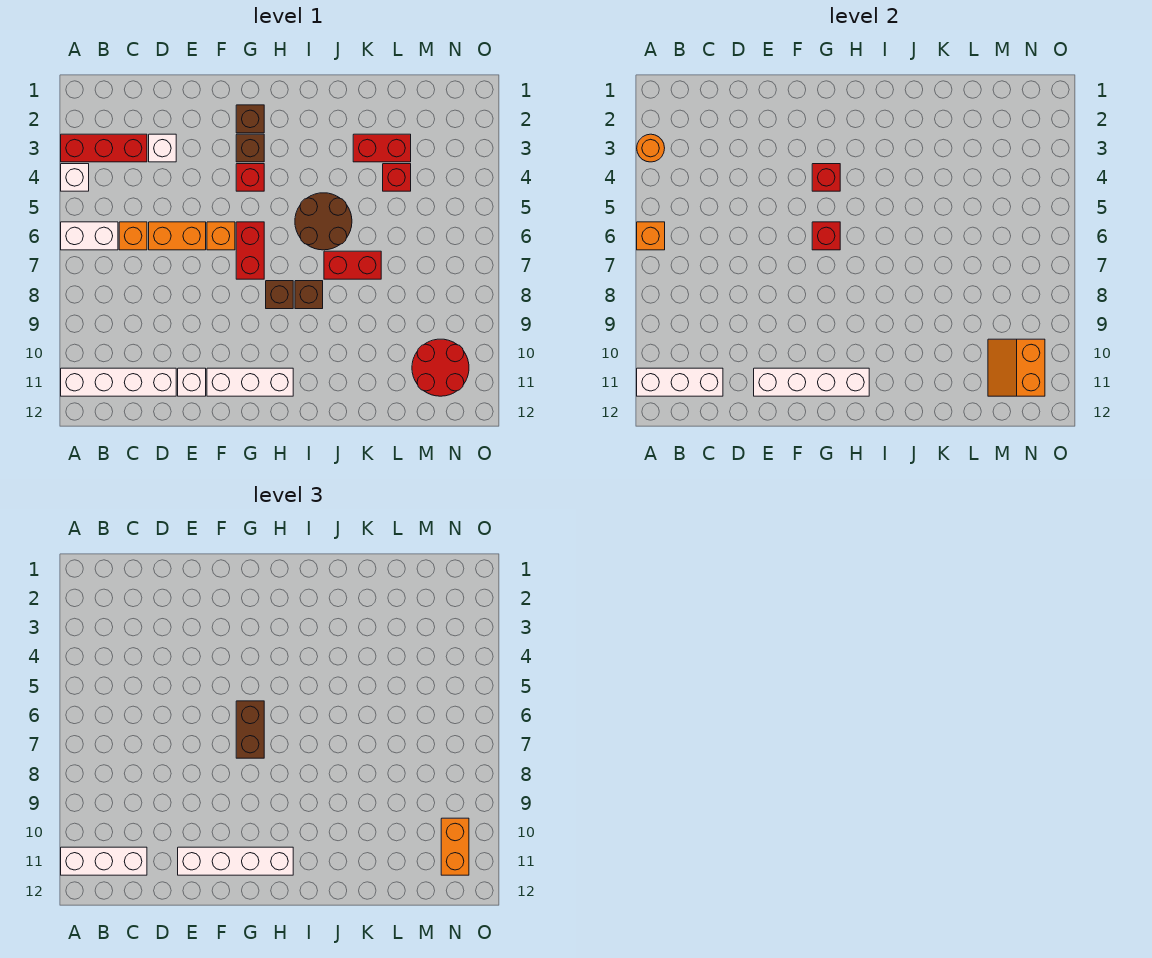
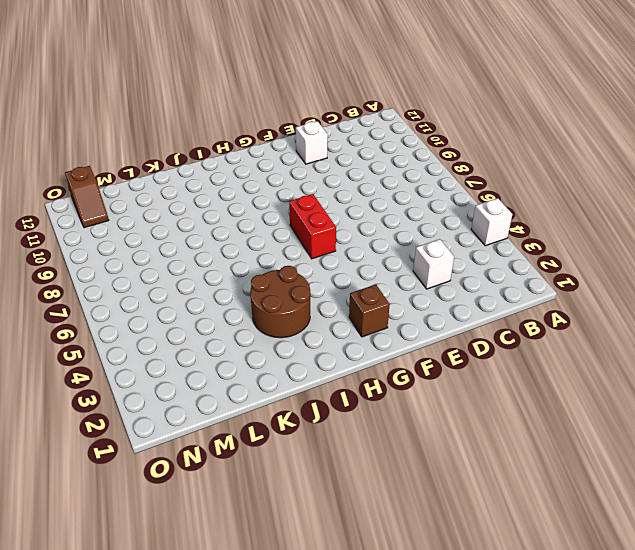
brown round brick I3:J4 level 1 -> brown round brick I5:J6 level 1
brown slope N11:N12 level 1 top 12 -> red round brick M10:N11 level 1
none -> red brick A3:C3 level 1
none -> white brick A6:B6 level 1
none -> white brick A11:D11 level 1
none -> orange brick C6 level 1

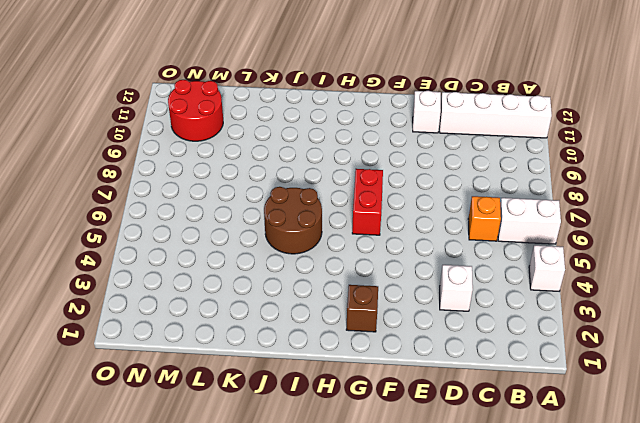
none -> red brick A3:C3 level 1
none -> orange brick D6:E6 level 1
none -> orange brick F6 level 1
none -> white brick F11:H11 level 1

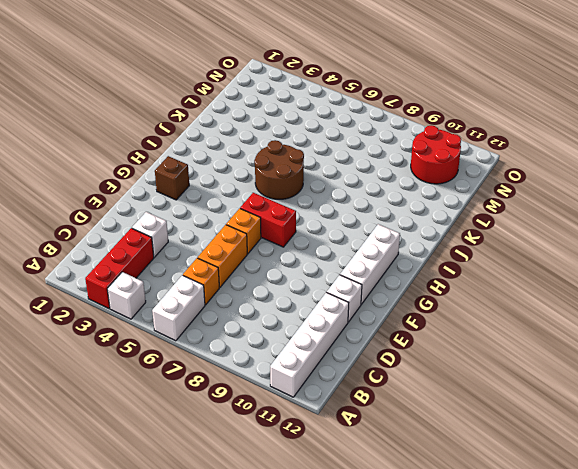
none -> brown brick G3 level 1
none -> red brick G4 level 1
none -> brown brick H8 level 1
none -> brown brick I8 level 1

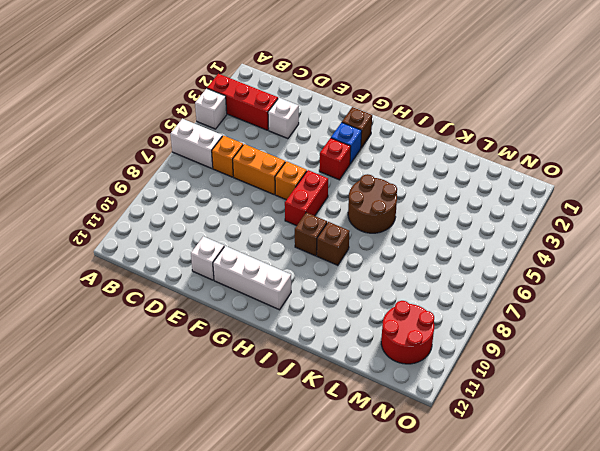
blue brick G3 level 1 -> brown brick G3 level 1
none -> white brick A11:D11 level 1
none -> red brick J7:K7 level 1
none -> red brick K3:L3 level 1
none -> red brick L4 level 1

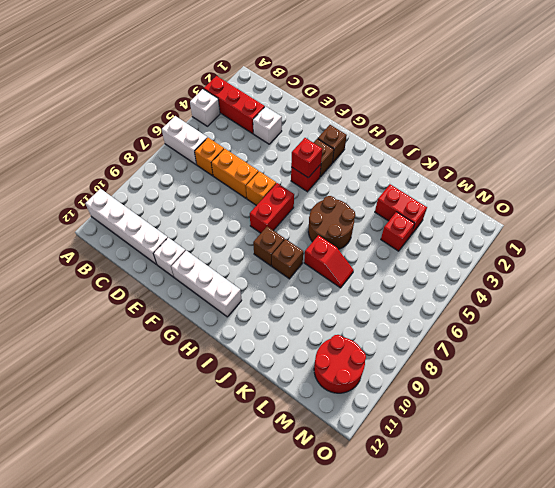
red slope J7:K7 level 1 top J -> red brick J7:K7 level 1
none -> orange round brick A3 level 2
none -> orange brick A6 level 2
none -> white brick A11:C11 level 2
none -> white brick E11:H11 level 2

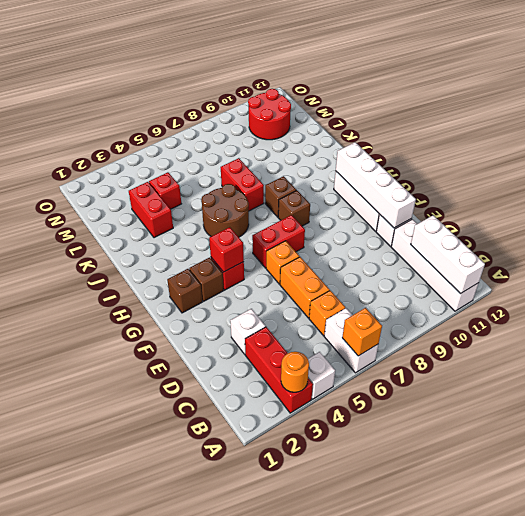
none -> red brick G6 level 2
none -> orange slope M10:N11 level 2 top N
none -> white brick A11:C11 level 3
none -> white brick E11:H11 level 3

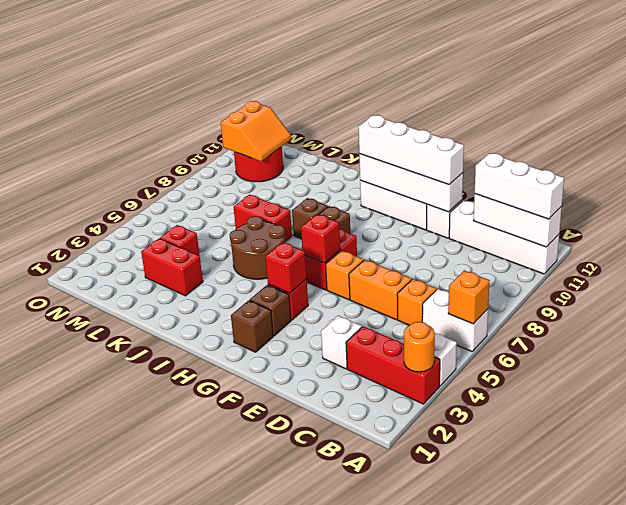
none -> brown brick G6:G7 level 3
none -> orange brick N10:N11 level 3

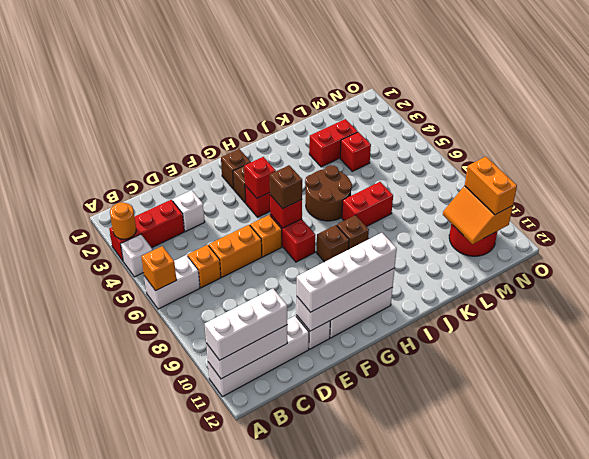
brown brick G6 level 3 -> brown brick G6:G7 level 3

